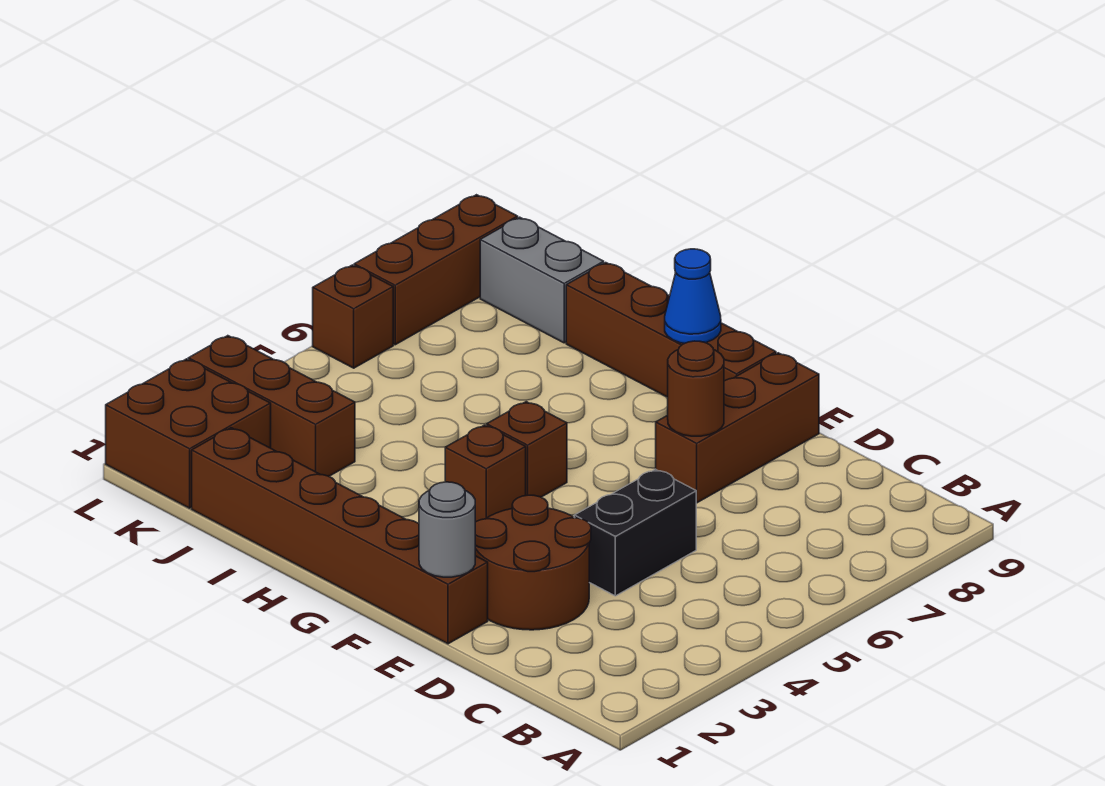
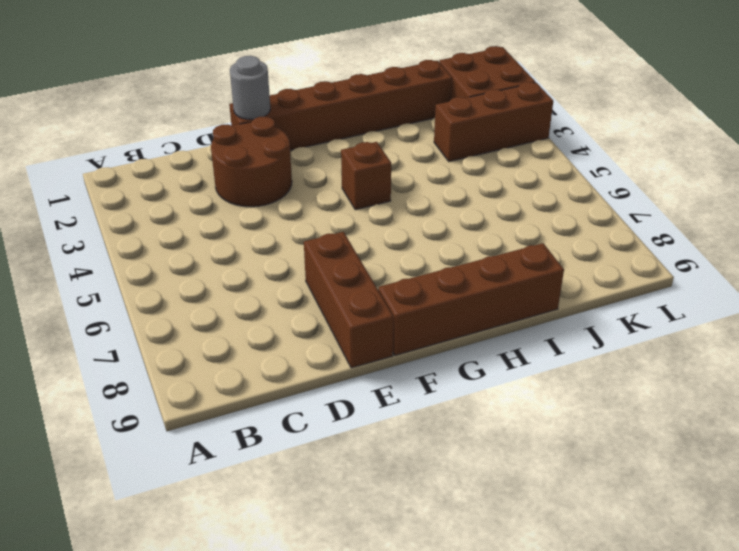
none -> black brick D4:D5 level 1
none -> brown brick G5 level 1
none -> grey brick J9:K9 level 1

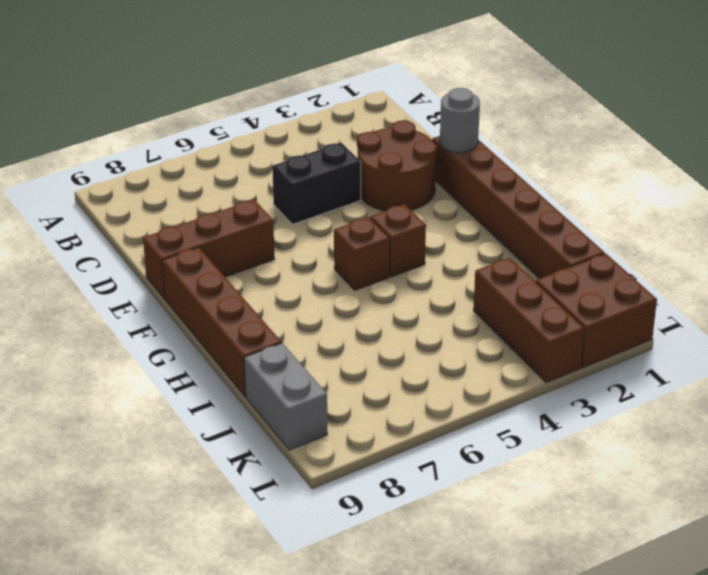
none -> brown brick L6 level 1
none -> brown brick L7:L9 level 1
none -> brown round brick E7 level 2

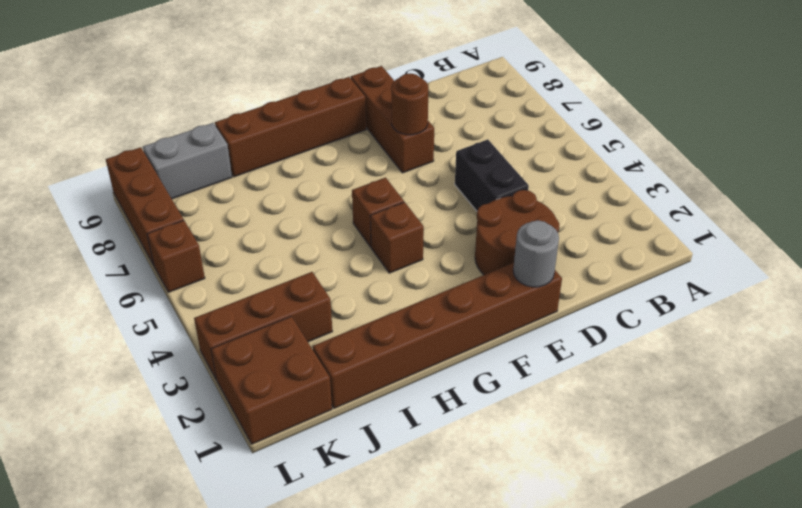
none -> blue cone G9 level 2

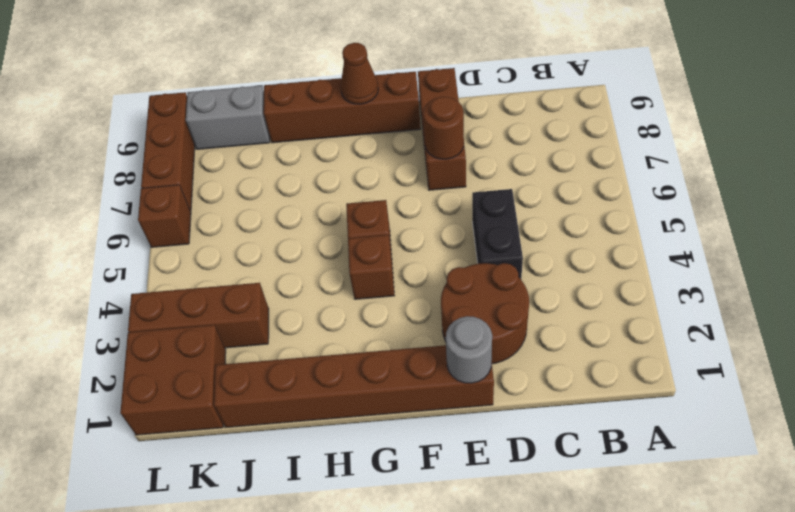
brown cone G9 level 2 -> blue cone G9 level 2

